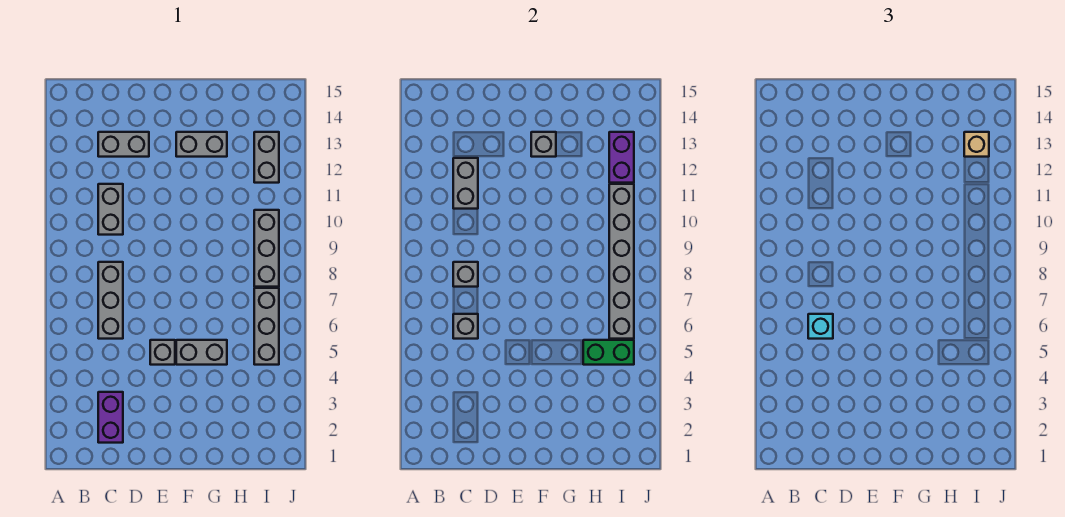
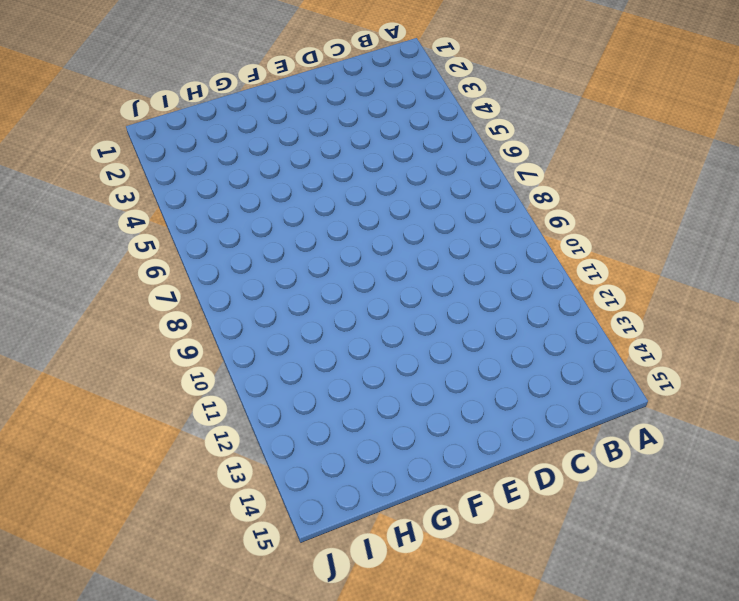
none -> purple brick C2:C3 level 1
none -> grey brick C6:C8 level 1
none -> grey brick C10:C11 level 1

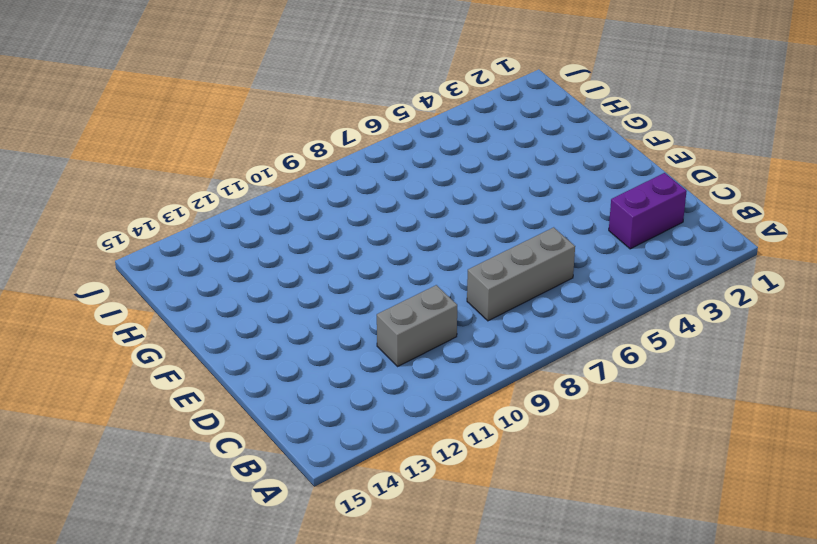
none -> grey brick C13:D13 level 1
none -> grey brick E5 level 1
none -> grey brick F5:G5 level 1

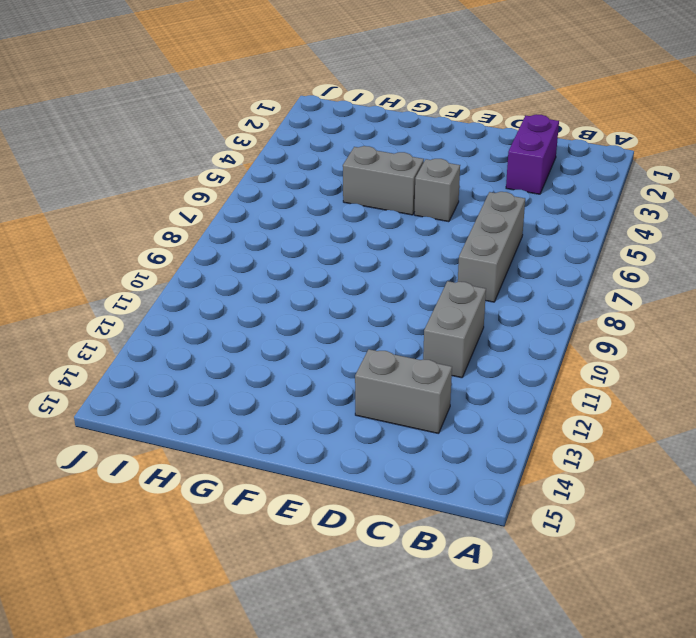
none -> grey brick F13:G13 level 1
none -> grey brick I5:I7 level 1
none -> grey brick I8:I10 level 1

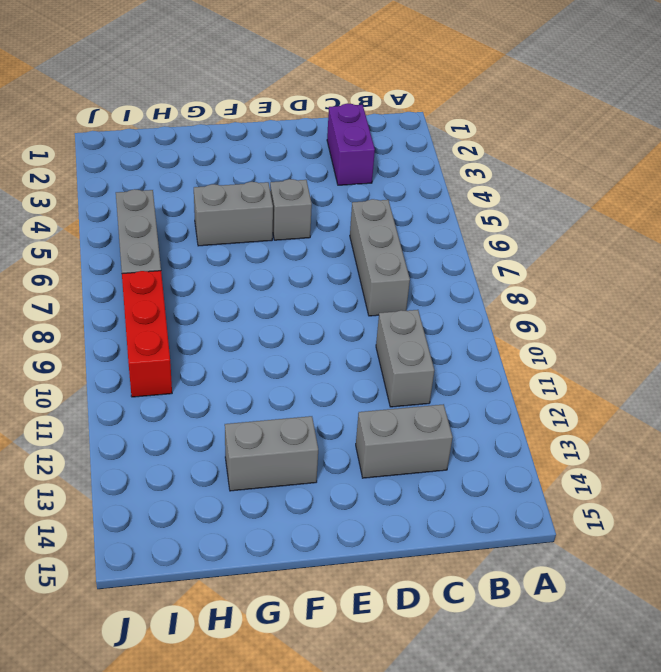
red brick I8:I10 level 1 -> grey brick I8:I10 level 1
none -> grey brick I12:I13 level 1
none -> grey brick C6 level 2
none -> grey brick C8 level 2

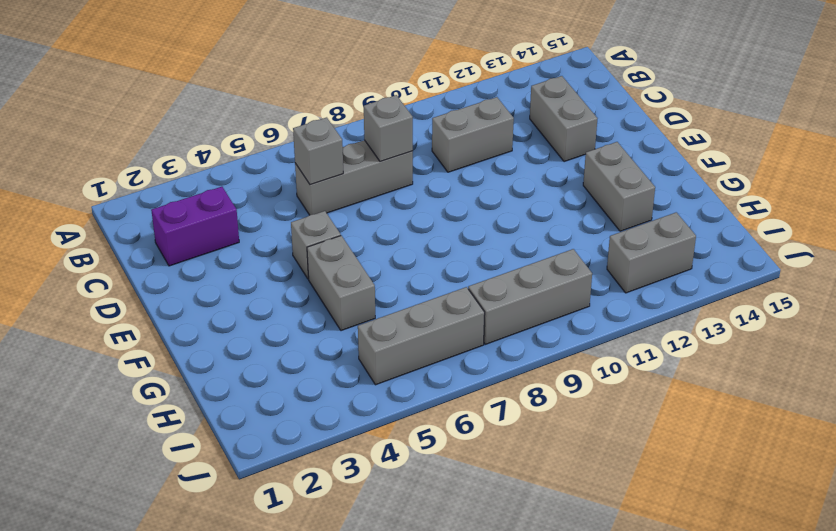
none -> grey brick C11:C12 level 2
none -> grey brick F13 level 2
none -> green brick H5:I5 level 2

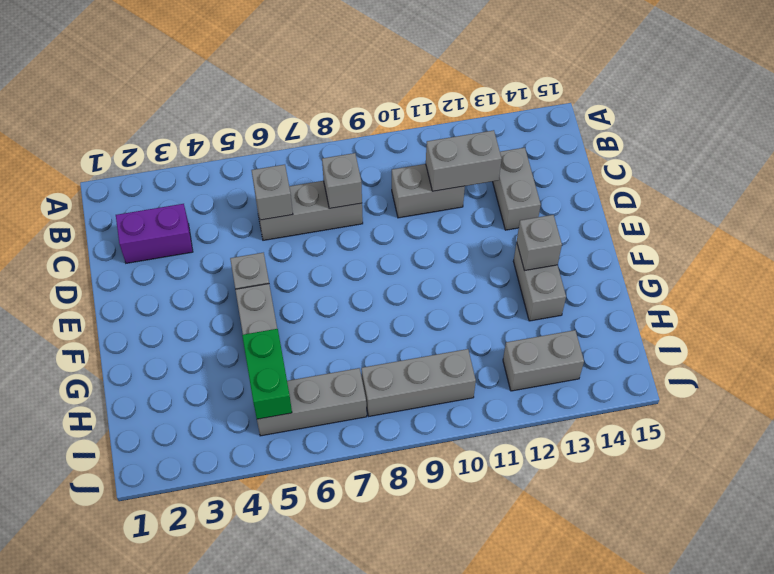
none -> grey brick I6:I11 level 2
none -> purple brick I12:I13 level 2
none -> cyan brick C6 level 3

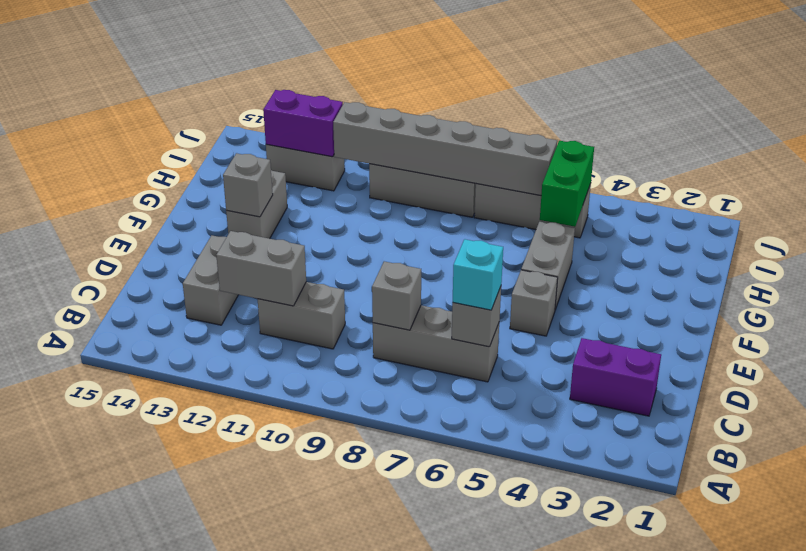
none -> tan brick I13 level 3

